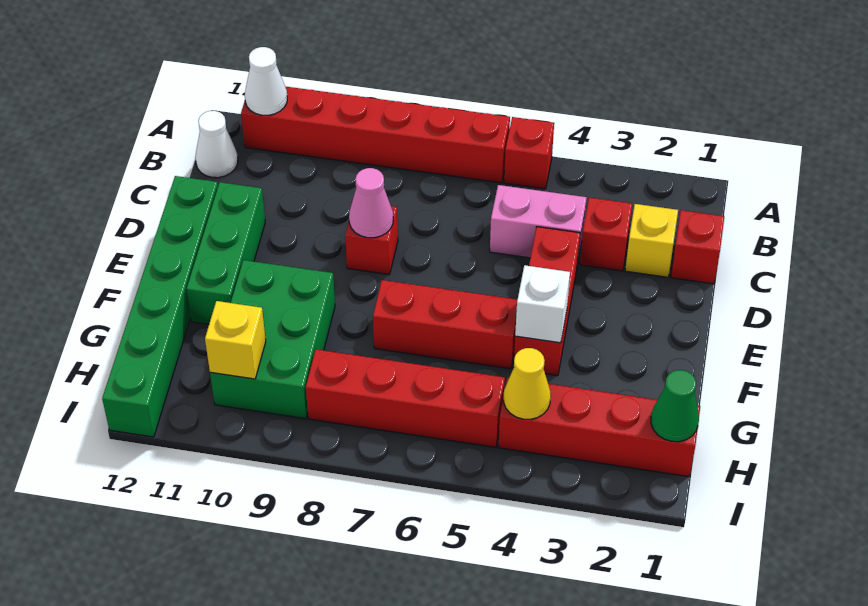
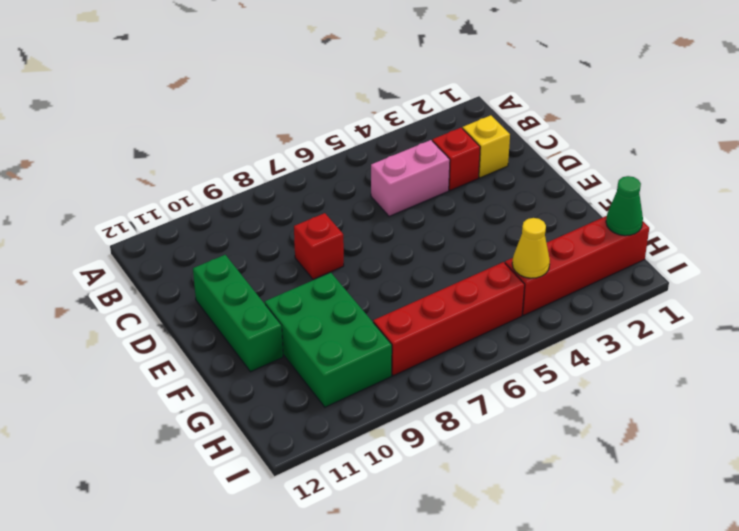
none -> red brick A5 level 1
none -> red brick A6:A11 level 1
none -> white cone B12 level 1

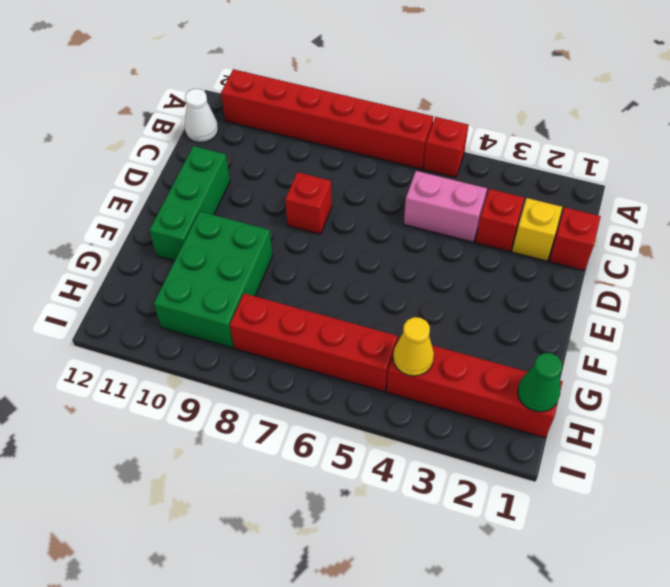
none -> red brick D4:F4 level 1
none -> green brick D12:I12 level 1
none -> red brick F5:F7 level 1

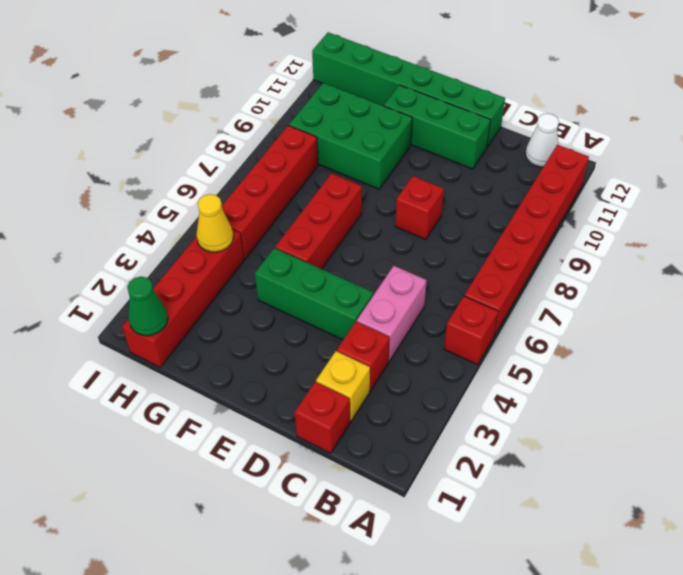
green brick D4:F4 level 1 -> red brick D4:F4 level 1
none -> white cone A11 level 2
none -> pink cone D8 level 2
none -> white brick F4 level 2

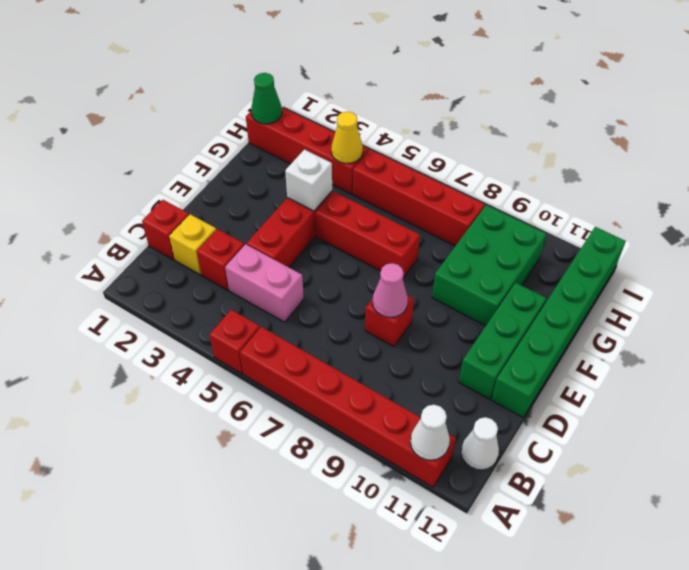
none -> yellow brick H10 level 2

